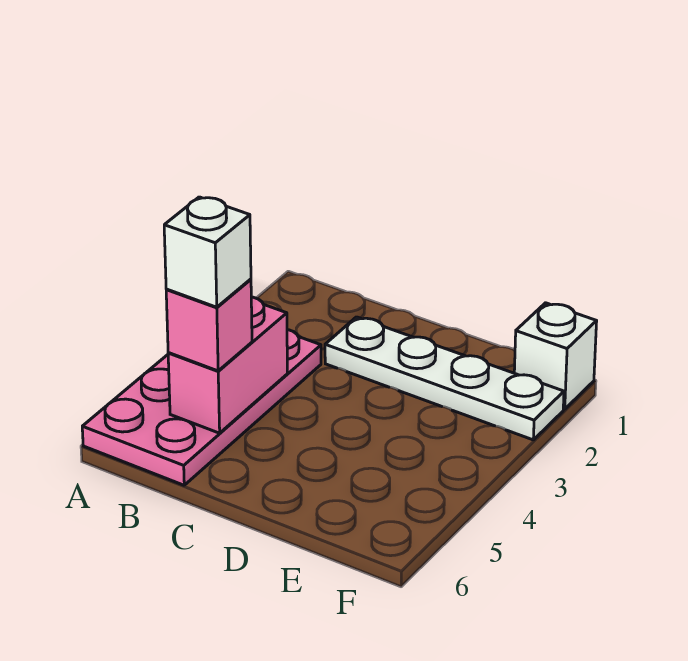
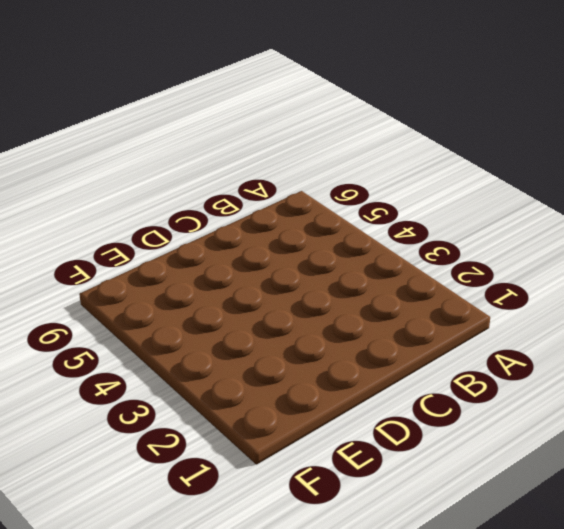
none -> pink plate A3:B6 level 1
none -> white plate C2:F2 level 1

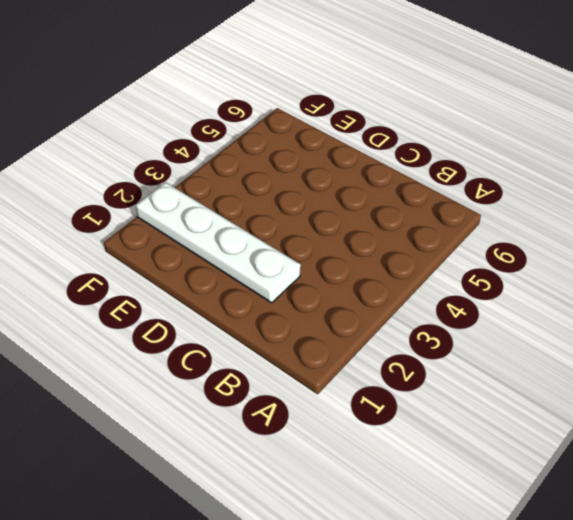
none -> pink plate A3:B6 level 1
none -> white brick F1 level 1

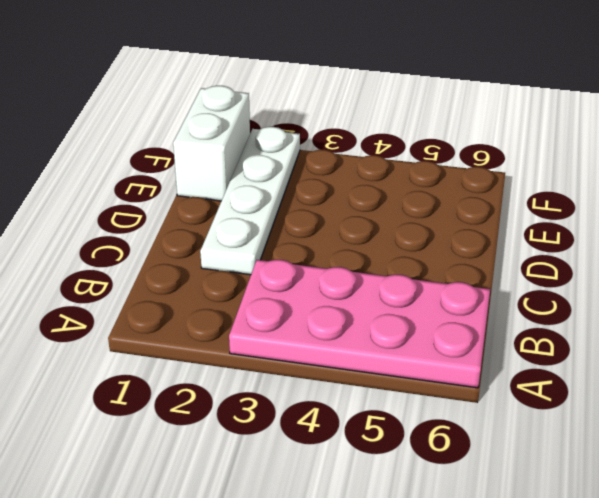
white brick E1:F1 level 1 -> white brick F1 level 1
none -> pink brick B4:B5 level 2
none -> pink brick B5 level 3

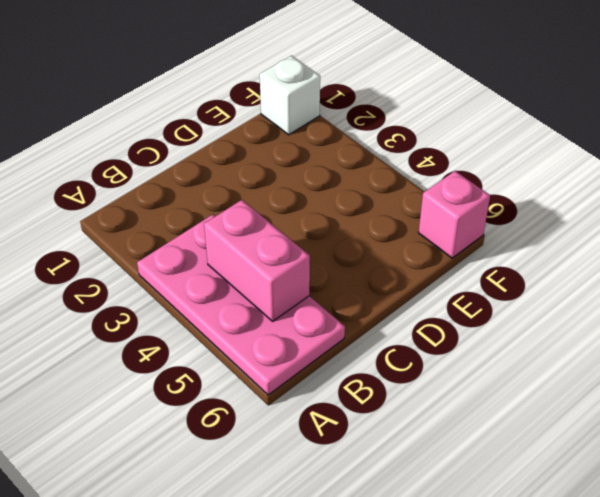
pink brick F6 level 1 -> pink brick B5 level 3
none -> white plate C2:F2 level 1
none -> white brick B5 level 4

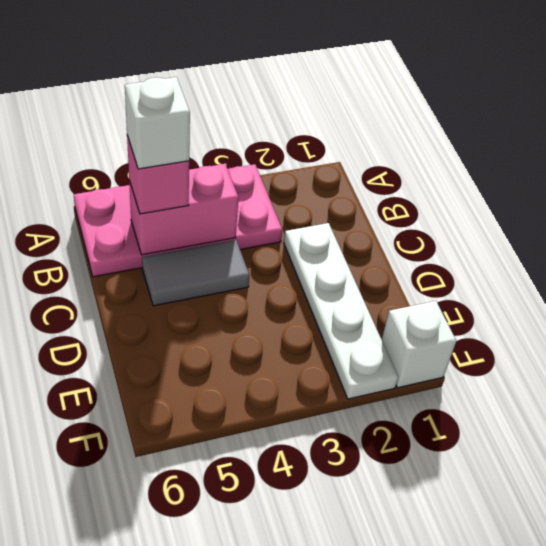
grey tile C4:C5 level 1 -> none

